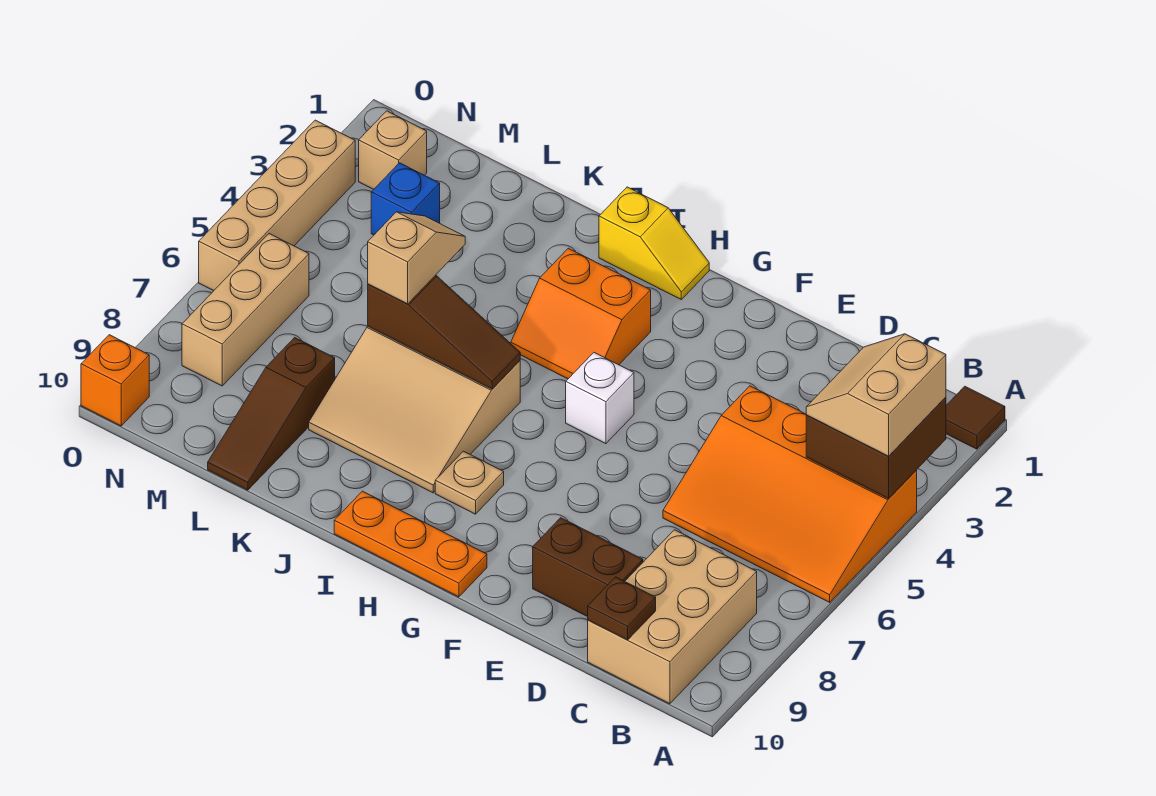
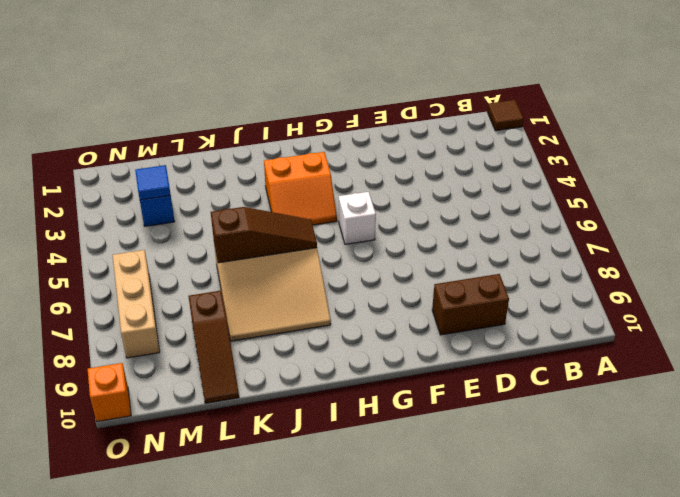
blue tile M3 level 2 -> none
none -> orange slope A4:D6 level 1 top 4
none -> tan brick B8:C10 level 1
none -> orange plate G10:I10 level 1

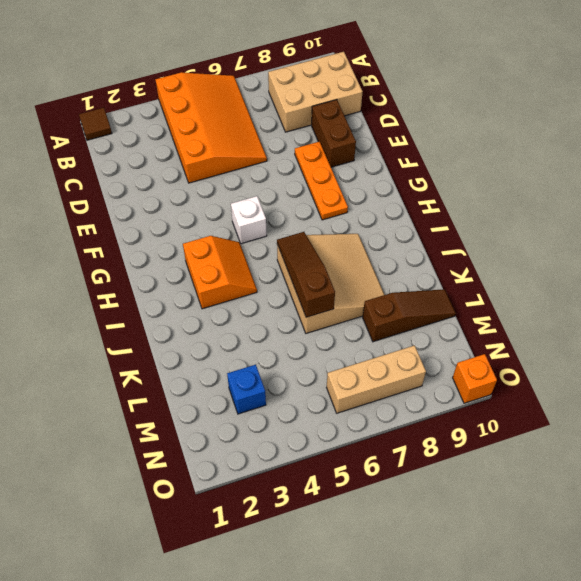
orange plate E8:G8 level 1 -> orange plate G10:I10 level 1
none -> yellow slope H1:I1 level 1 top I
none -> tan plate H8 level 1
none -> tan brick N2 level 1

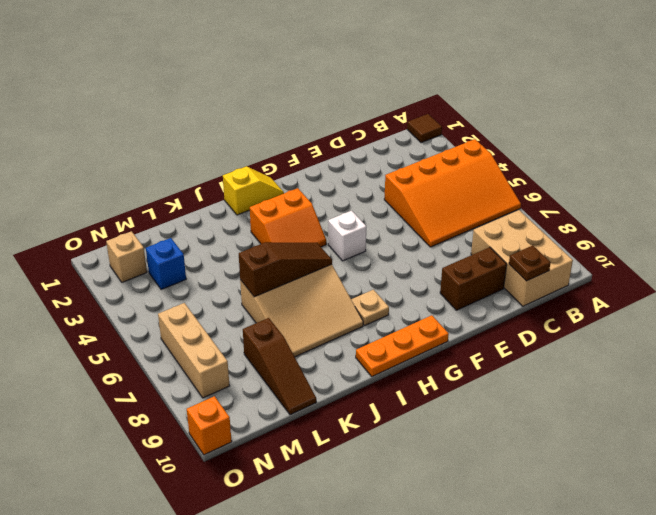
none -> tan brick O3:O6 level 1
none -> brown brick A3:B4 level 2
none -> tan slope A3:B4 level 3 top A

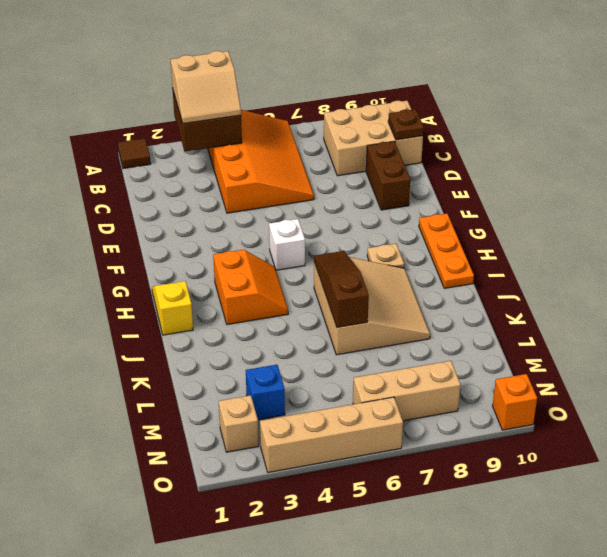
none -> brown slope L8:L10 level 1 top 8
none -> tan slope K5:K6 level 3 top 6

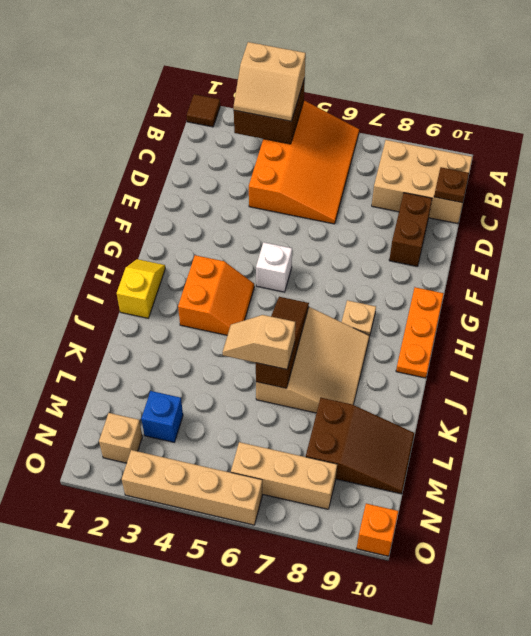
brown slope L8:M10 level 1 top 8 -> brown slope L8:L10 level 1 top 8

